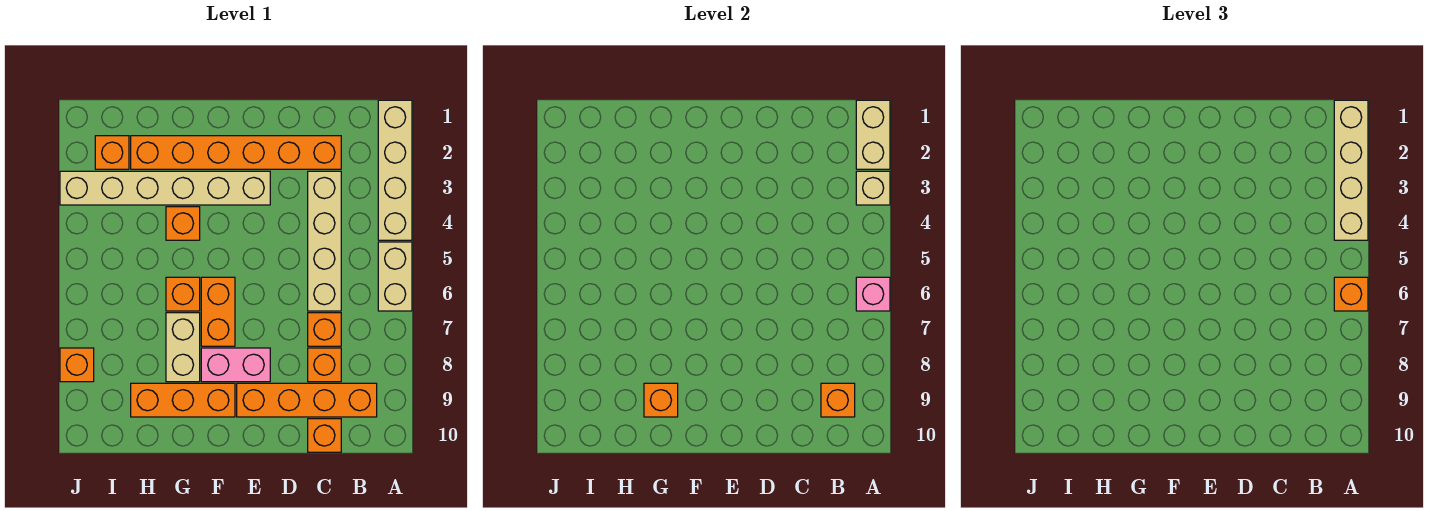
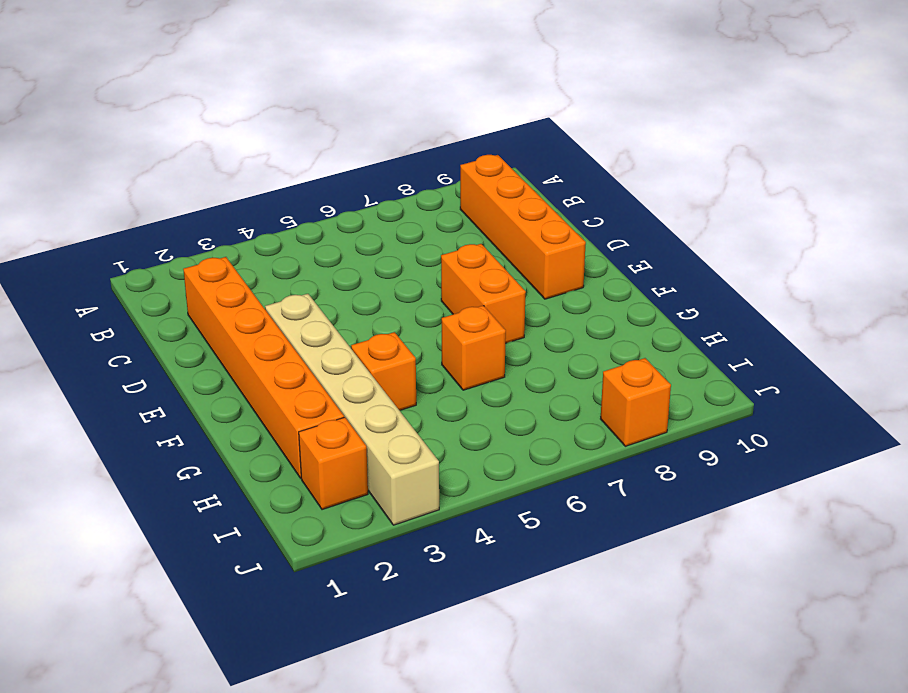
orange brick E7:F7 level 1 -> orange brick F6:F7 level 1
none -> tan brick A1:A4 level 1
none -> tan brick A5:A6 level 1
none -> tan brick C3:C6 level 1

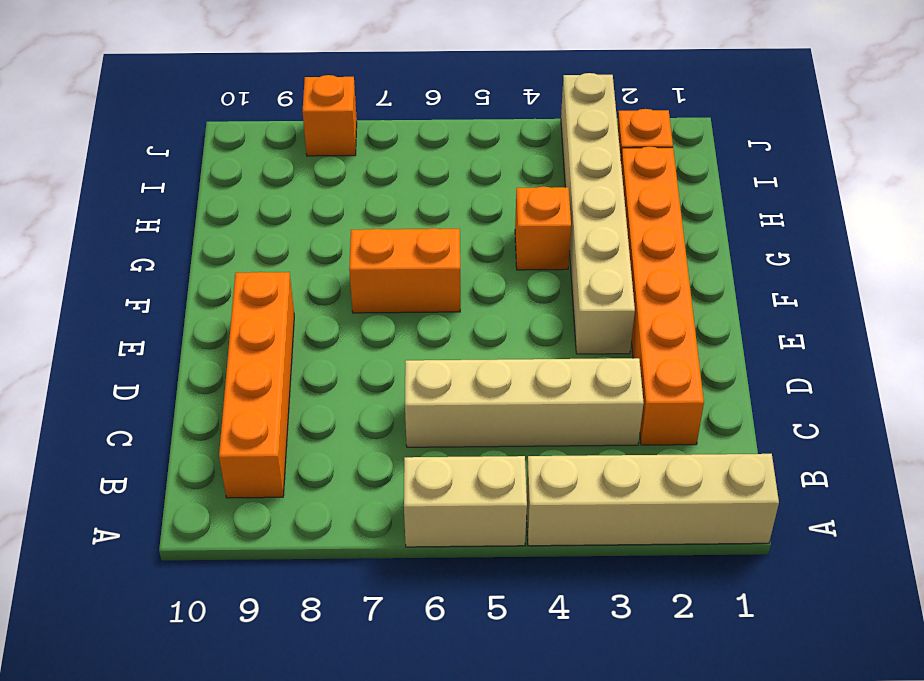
none -> orange brick C7 level 1
none -> orange brick C8 level 1
none -> orange brick C10 level 1

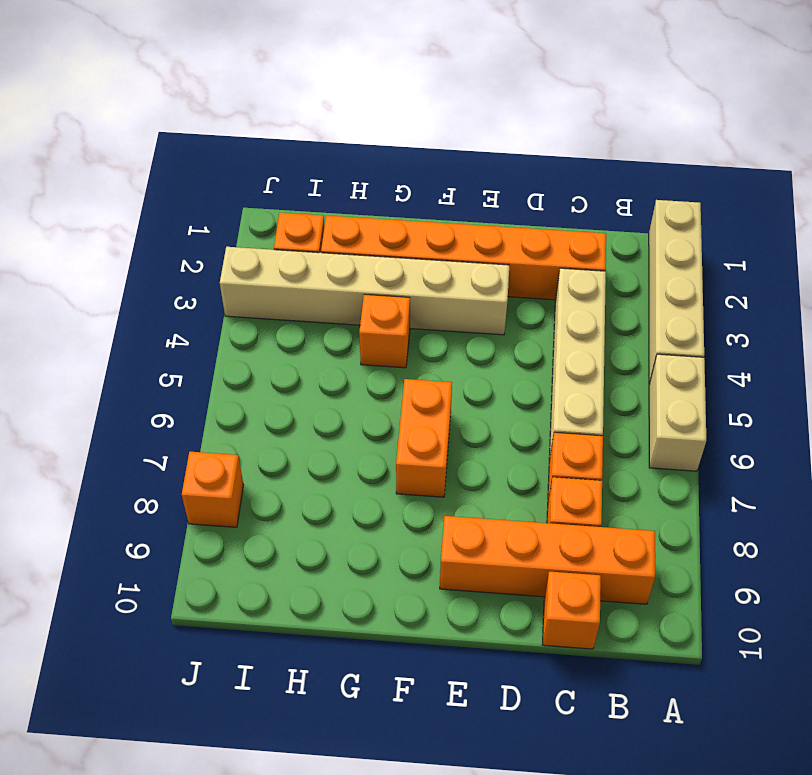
none -> pink brick E8:F8 level 1
none -> orange brick F9:H9 level 1
none -> orange brick G6 level 1

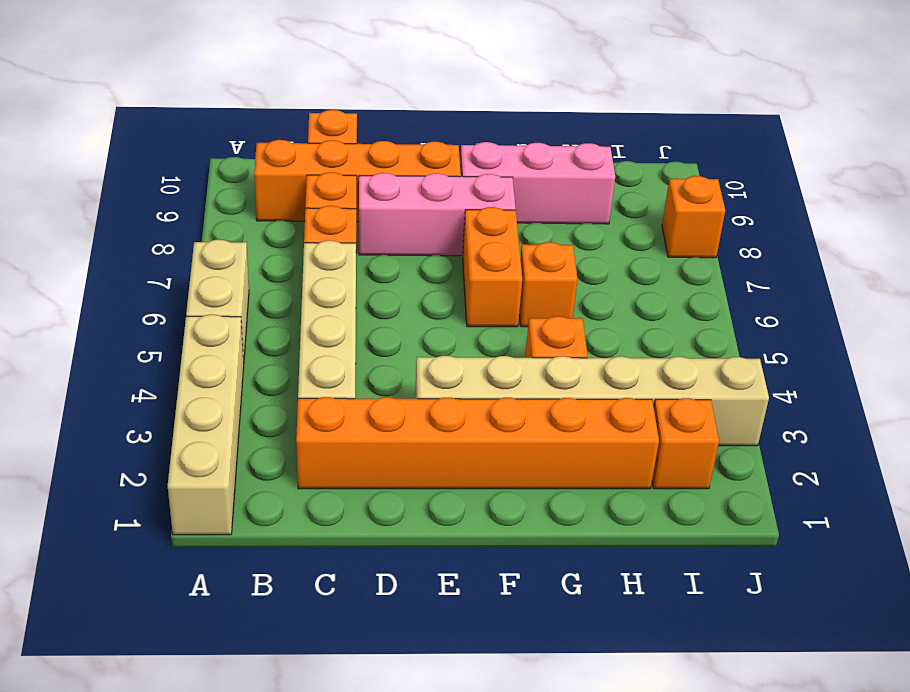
pink brick D8:F8 level 1 -> pink brick E8:F8 level 1
pink brick F9:H9 level 1 -> orange brick F9:H9 level 1
none -> tan brick G7:G8 level 1
none -> tan brick A1:A2 level 2
none -> tan brick A3 level 2

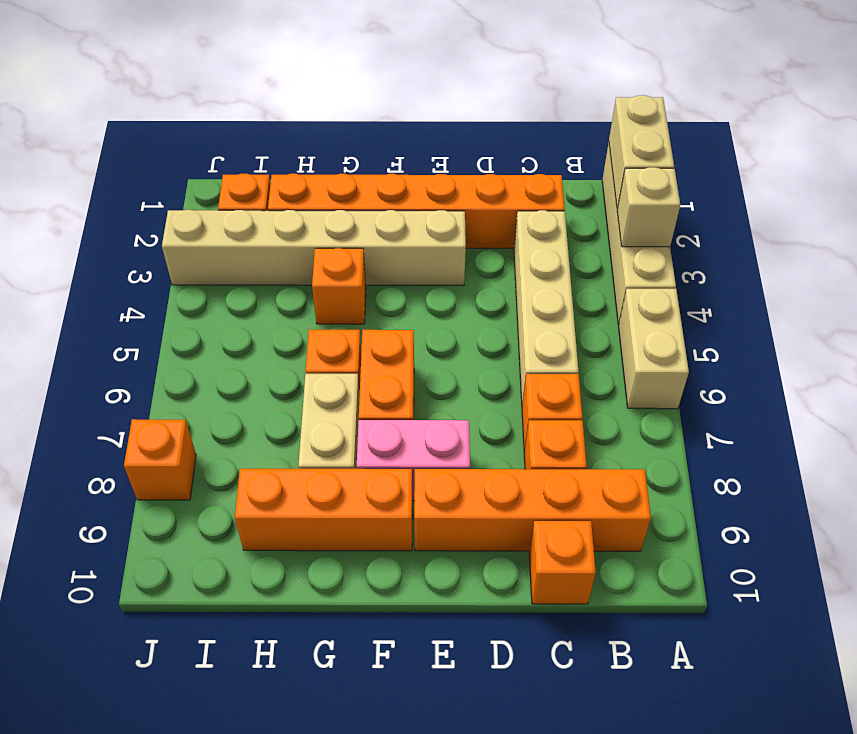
none -> pink brick A6 level 2
none -> orange brick B9 level 2
none -> orange brick G9 level 2

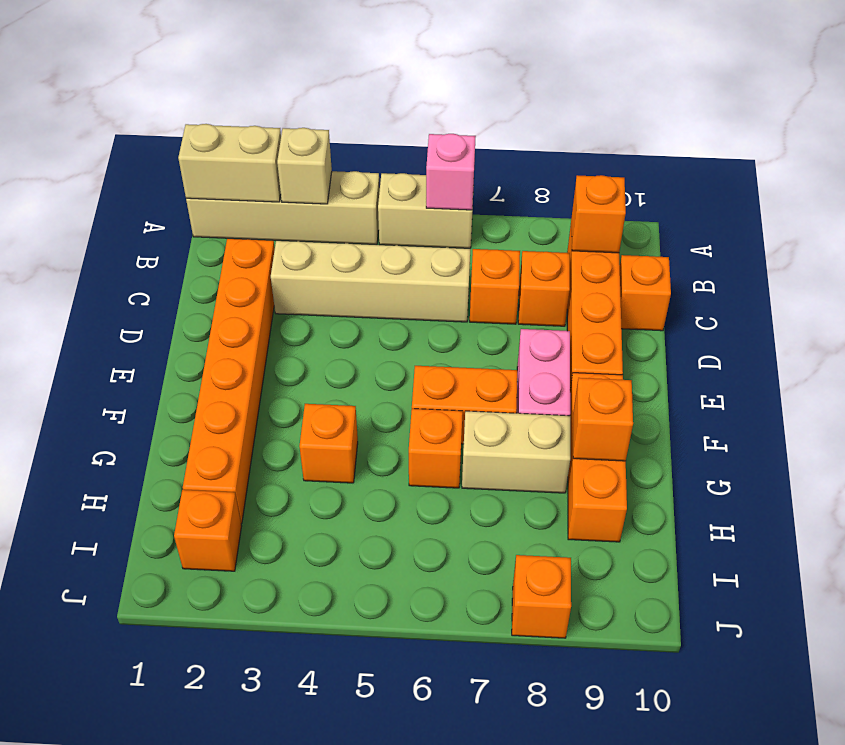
none -> tan brick E3:J3 level 1
none -> tan brick A1:A4 level 3
none -> orange brick A6 level 3

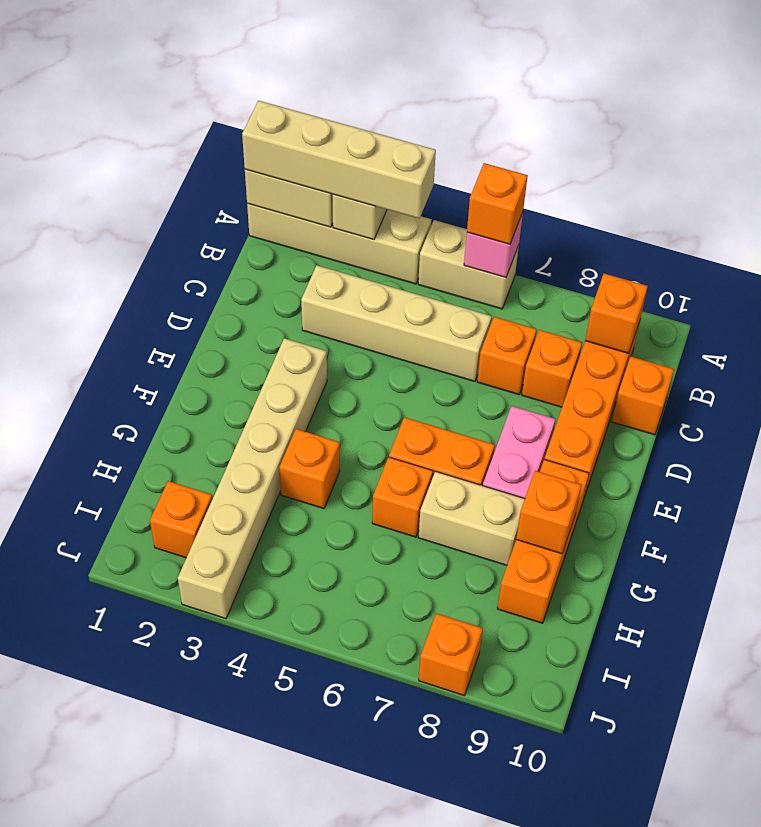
none -> orange brick C2:H2 level 1

